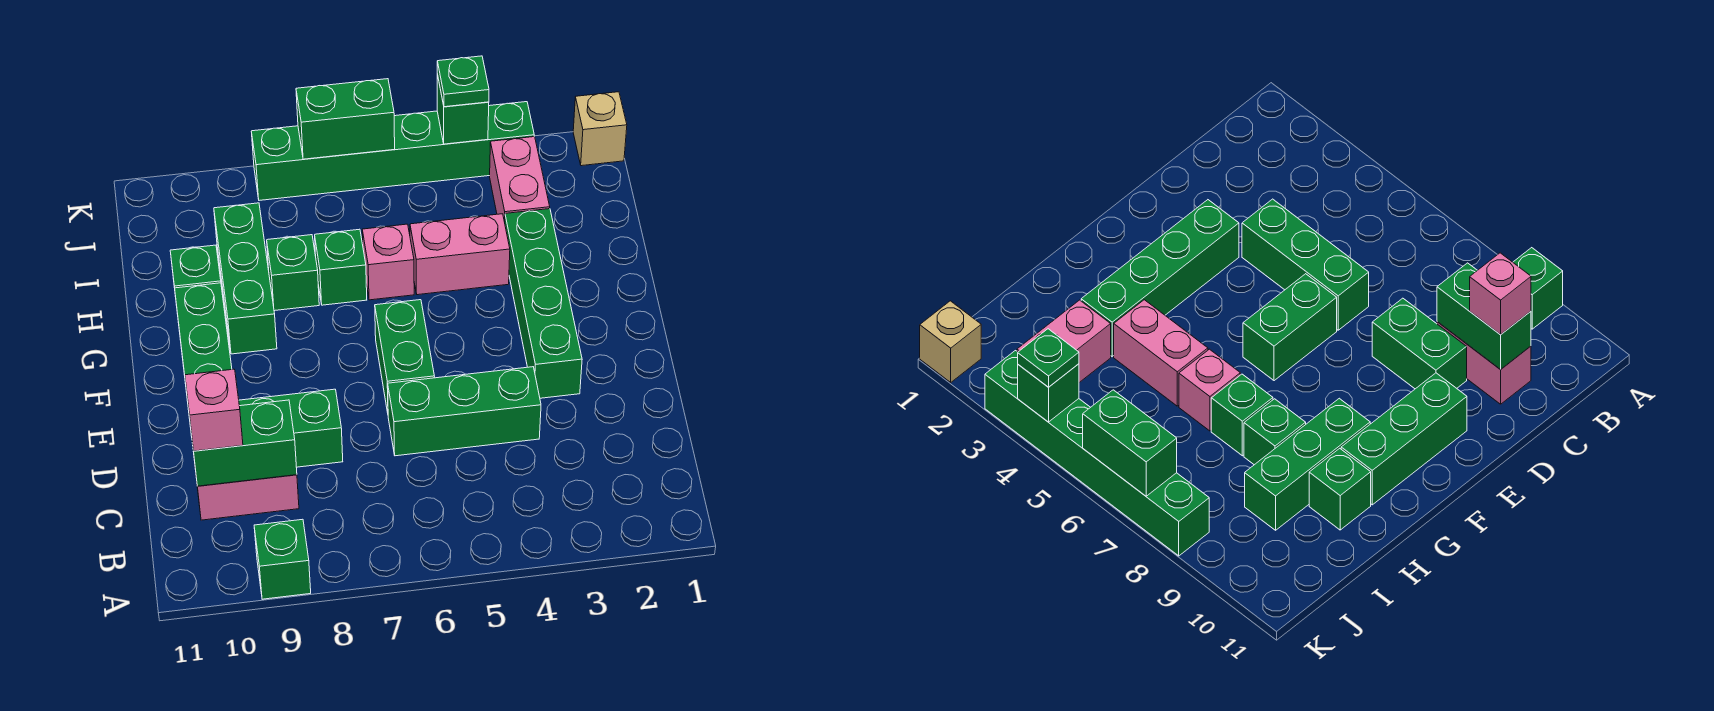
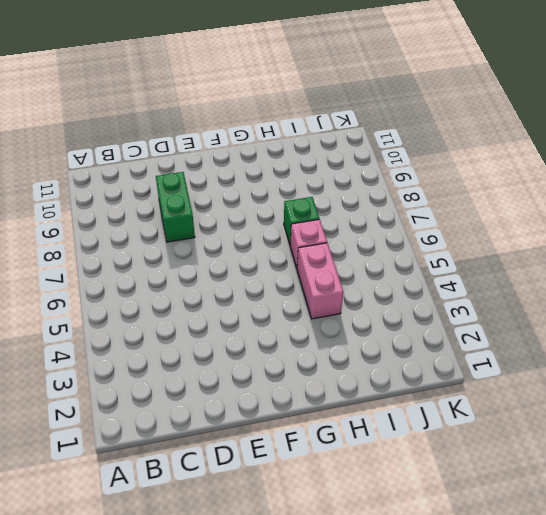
none -> green brick A9 level 1
none -> pink brick C9:C10 level 1
none -> green brick D4:D6 level 1

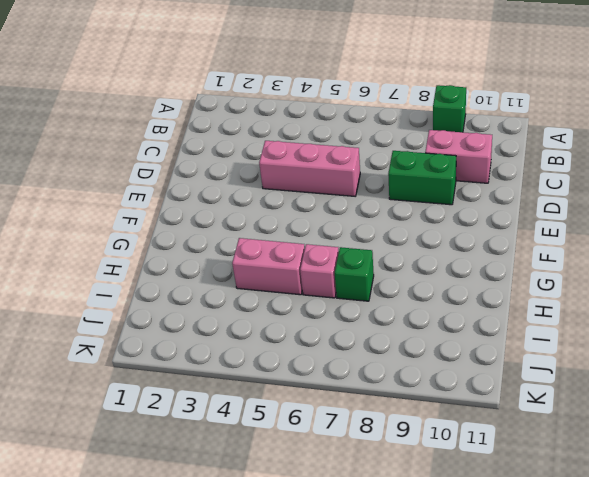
pink brick D4:D6 level 1 -> green brick D4:D6 level 1
none -> green brick E3:H3 level 1
none -> green brick E6:F6 level 1
none -> green brick E10:G10 level 1

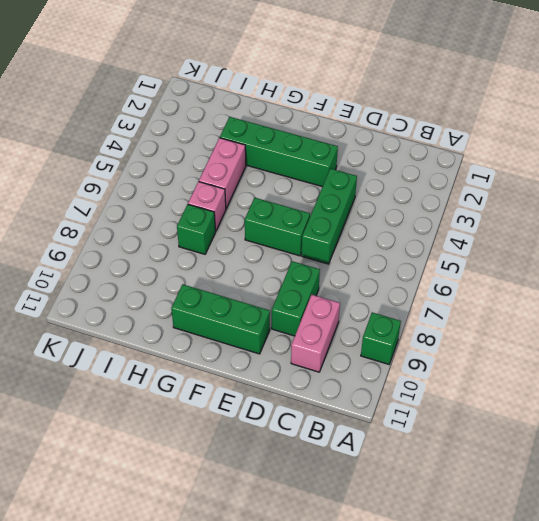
none -> green brick G9:I9 level 1
none -> green brick H8 level 1
none -> green brick H10 level 1

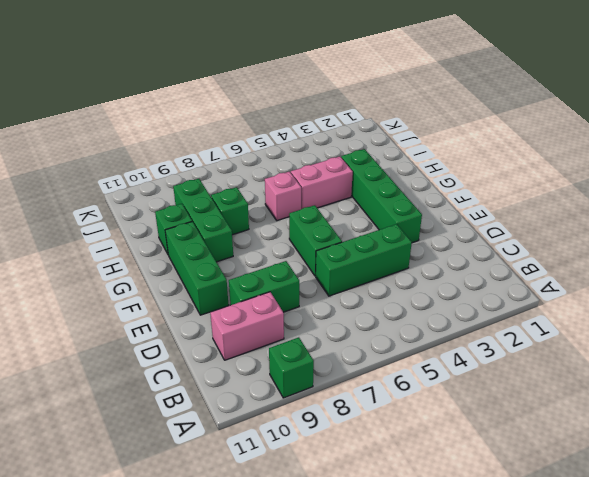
none -> green brick H7 level 1
none -> pink brick I3:J3 level 1
none -> tan brick K1 level 1

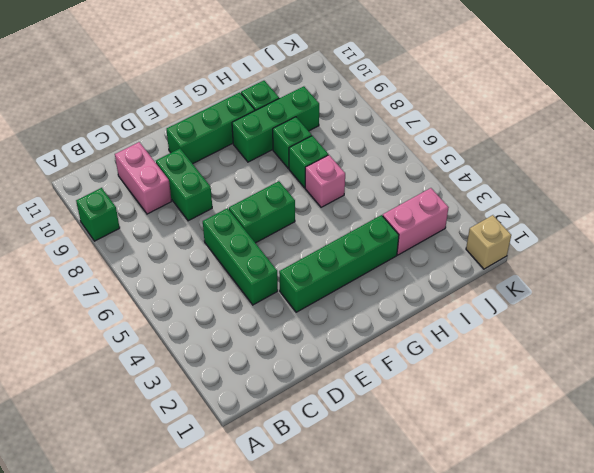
none -> pink brick H4:H5 level 1
none -> green brick K3:K8 level 1
none -> green brick C9:C10 level 2

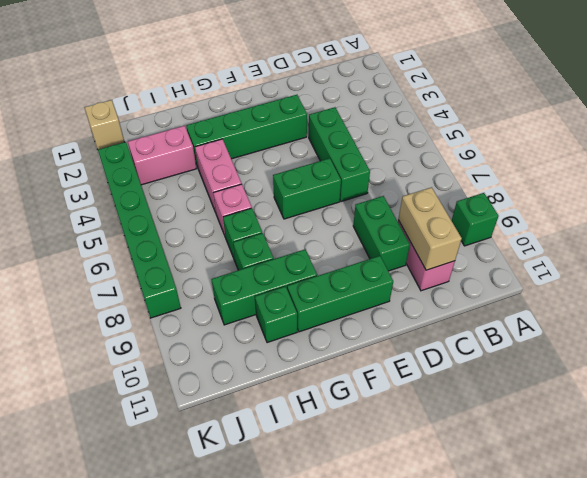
tan brick C9:C10 level 2 -> green brick C9:C10 level 2
none -> green brick K4 level 2
none -> green brick K6:K7 level 2
none -> pink brick C10 level 3

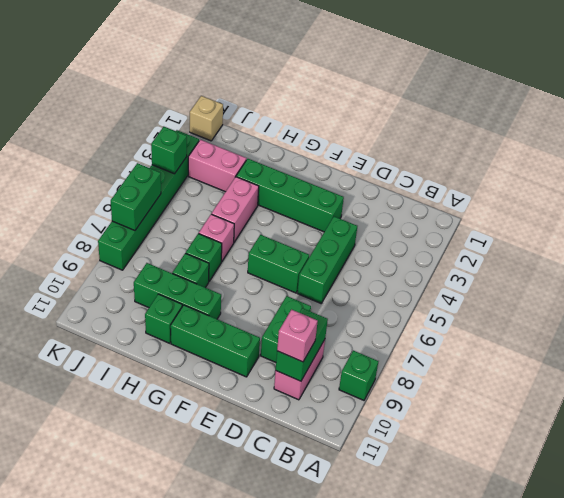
none -> green plate K4 level 3

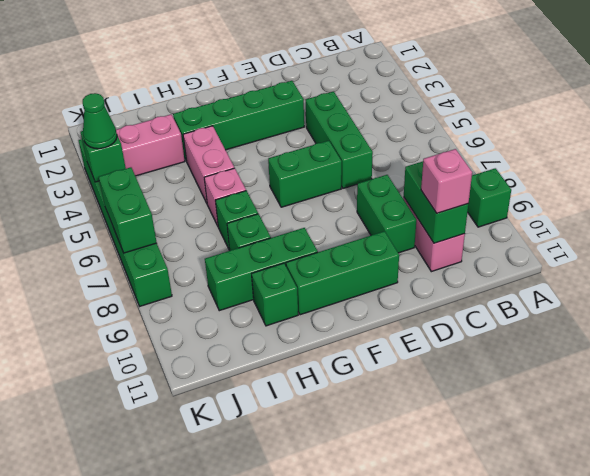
green cone K4 level 3 -> green plate K4 level 3
none -> tan brick K1 level 1

